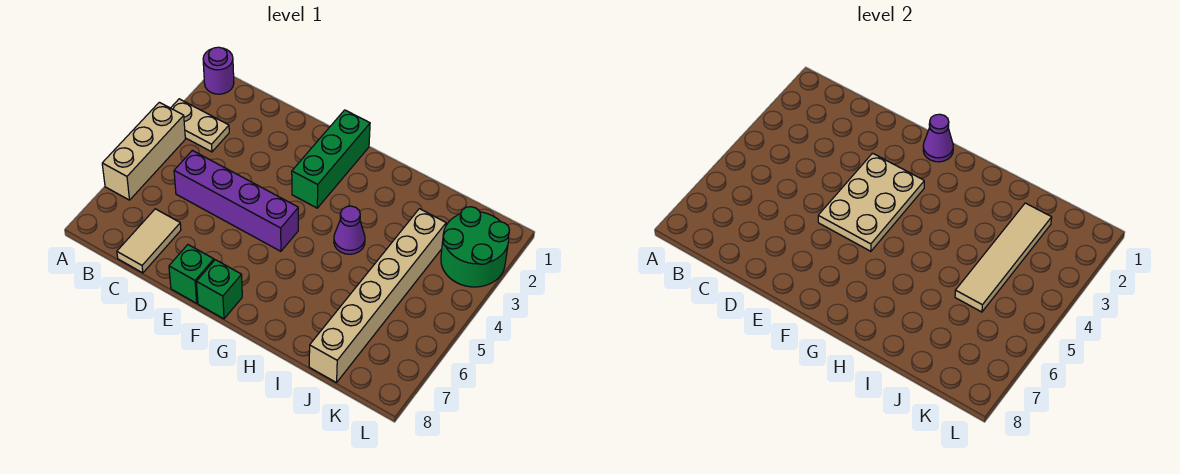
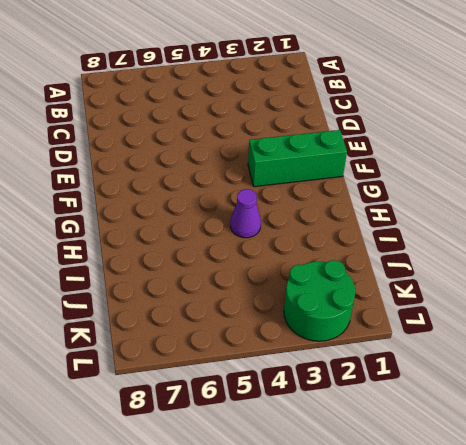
none -> purple round brick A1 level 1
none -> tan plate A3:B3 level 1
none -> tan brick A4:A6 level 1

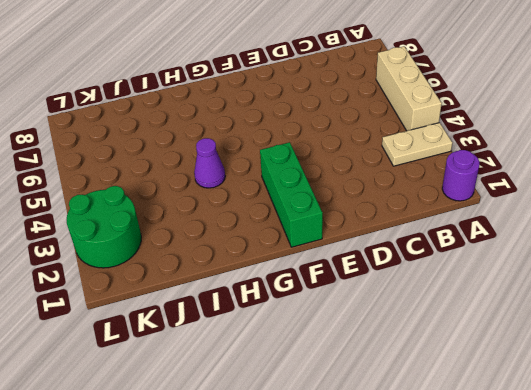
none -> purple brick C5:F5 level 1
none -> tan tile C7:C8 level 1
none -> green brick E8 level 1

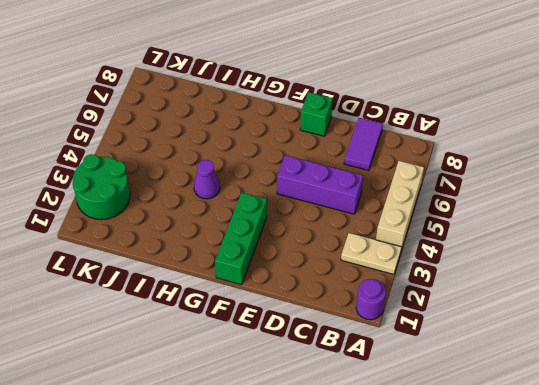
purple brick C5:E5 level 1 -> purple brick C5:F5 level 1
purple tile C7:C8 level 1 -> tan tile C7:C8 level 1
none -> green brick F8 level 1
none -> tan brick J3:J8 level 1
none -> tan plate E3:F5 level 2

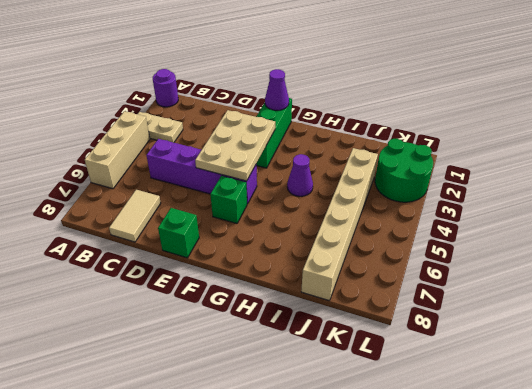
green brick F6 level 1 -> green brick F8 level 1
none -> tan tile J2:J5 level 2

